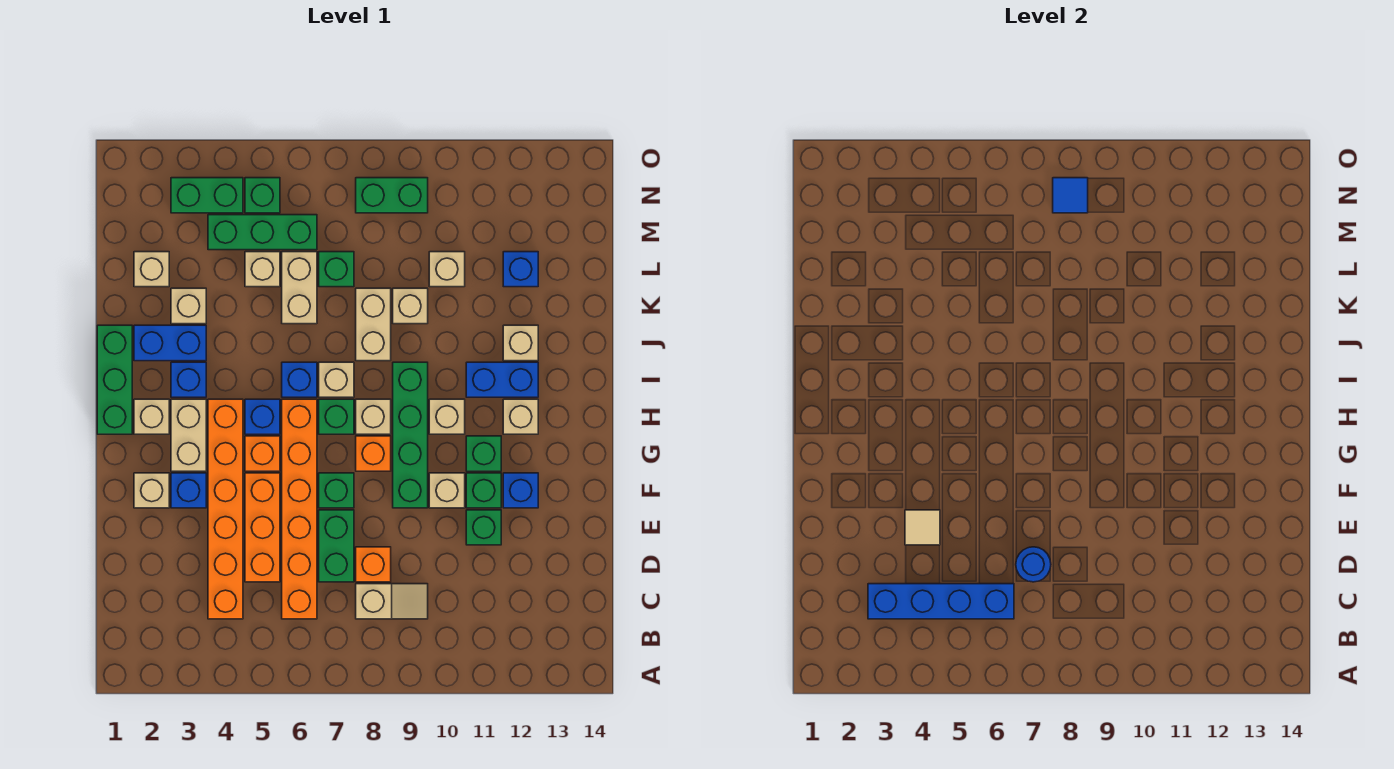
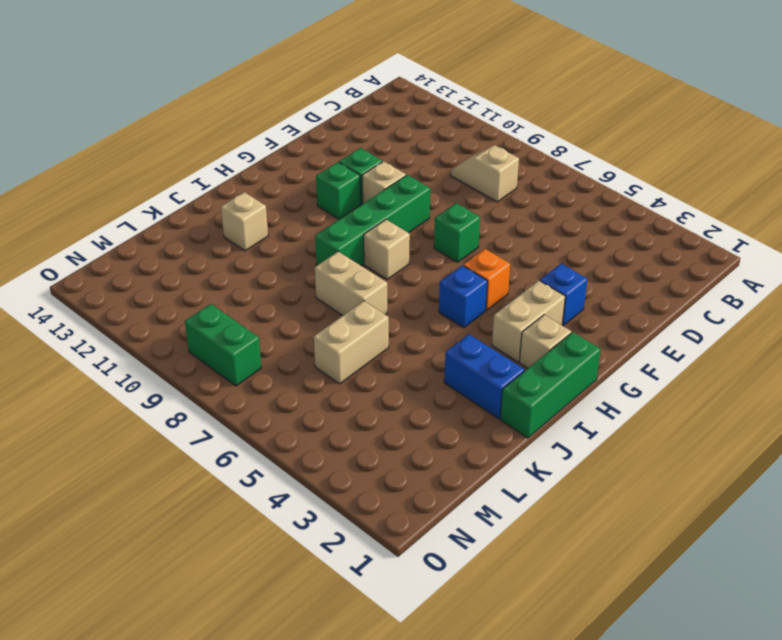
tan brick J7:J8 level 1 -> tan brick J8:K8 level 1
none -> orange brick C4:H4 level 1
none -> orange brick C6:H6 level 1
none -> orange brick D5:F5 level 1
none -> green brick D7:E7 level 1

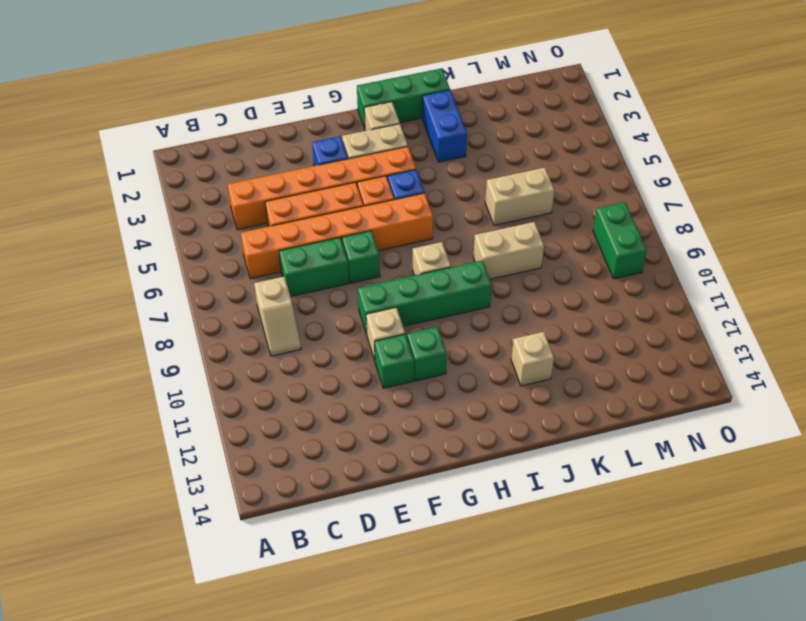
none -> orange brick D8 level 1
none -> green brick E11 level 1
none -> tan brick F2 level 1
none -> blue brick F12 level 1

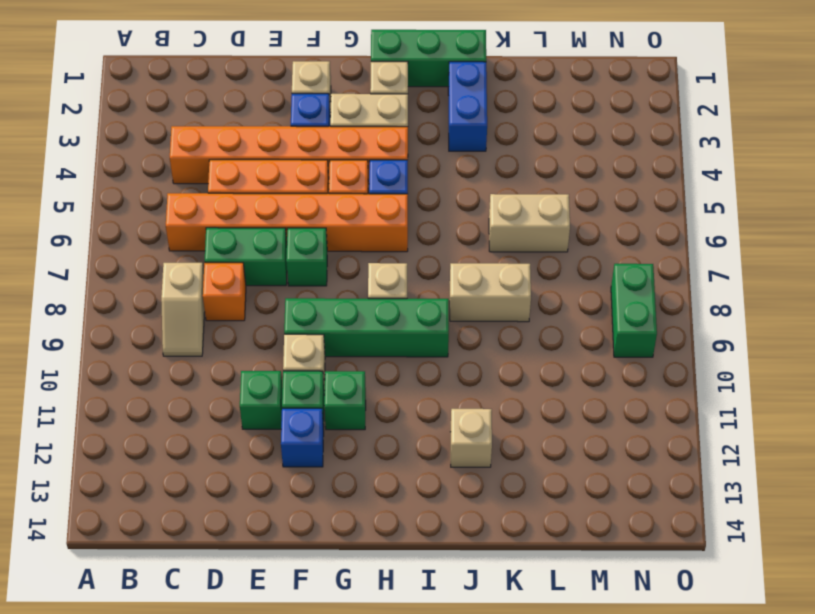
none -> orange brick G8 level 1
none -> green brick H7 level 1
none -> tan brick H10 level 1
none -> tan brick H12 level 1

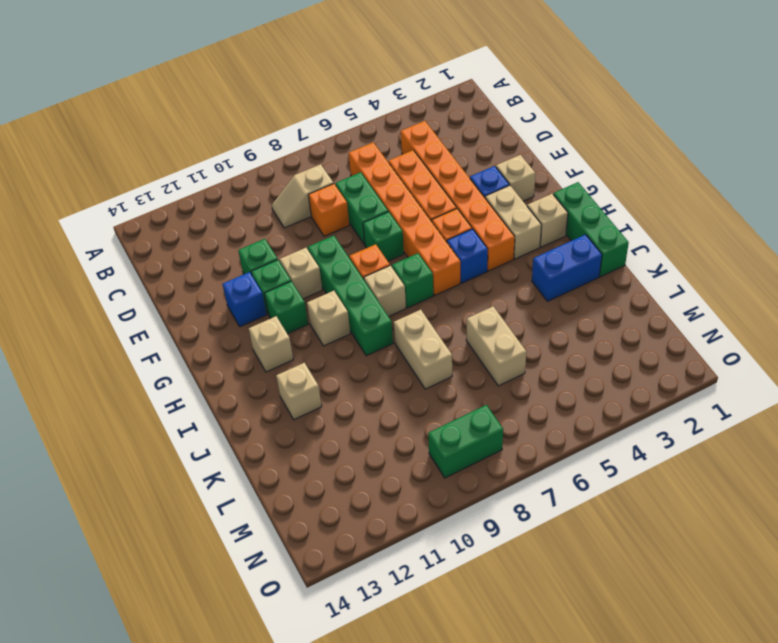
none -> blue brick I3 level 1
none -> blue brick I6 level 1
none -> tan brick I7 level 1
none -> blue brick I11:I12 level 1

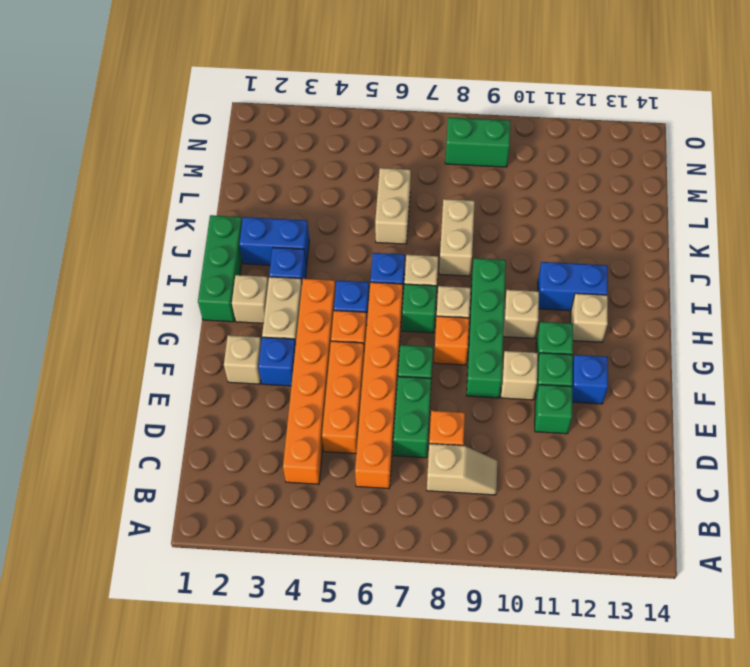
none -> tan brick J12 level 1
none -> tan brick K3 level 1
none -> tan brick K9 level 1
none -> tan brick L2 level 1

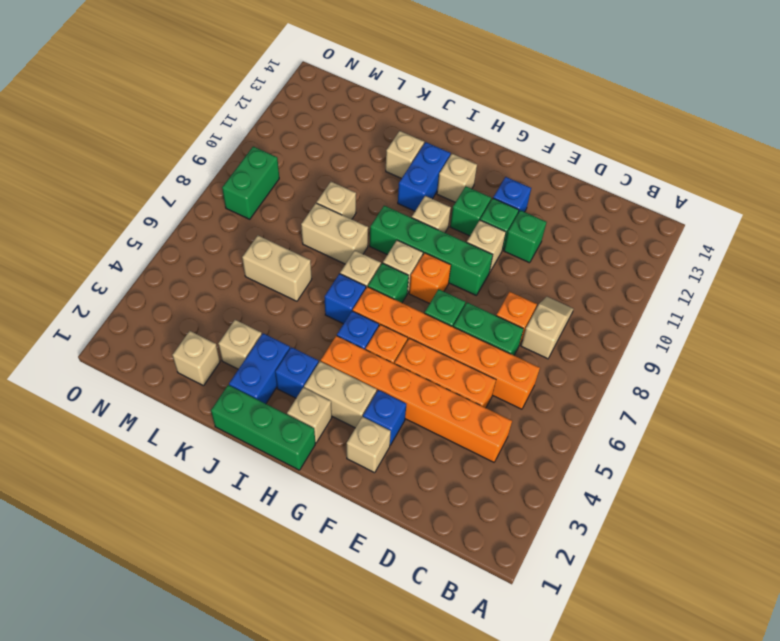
none -> tan brick L5 level 1
none -> green brick L7 level 1
none -> tan brick L10 level 1
none -> blue brick L12 level 1

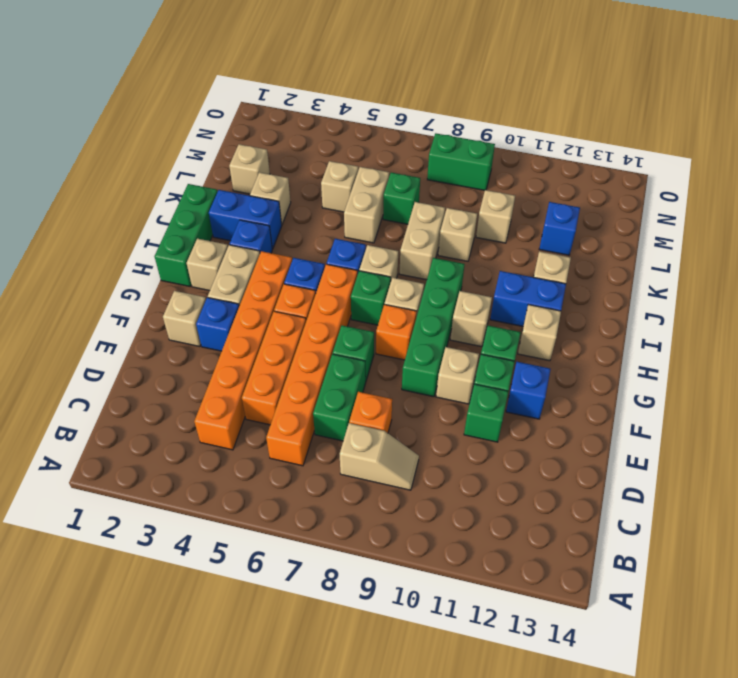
none -> green brick M4:M6 level 1
none -> green brick N3:N4 level 1
none -> green brick N5 level 1
none -> blue brick C3:C6 level 2

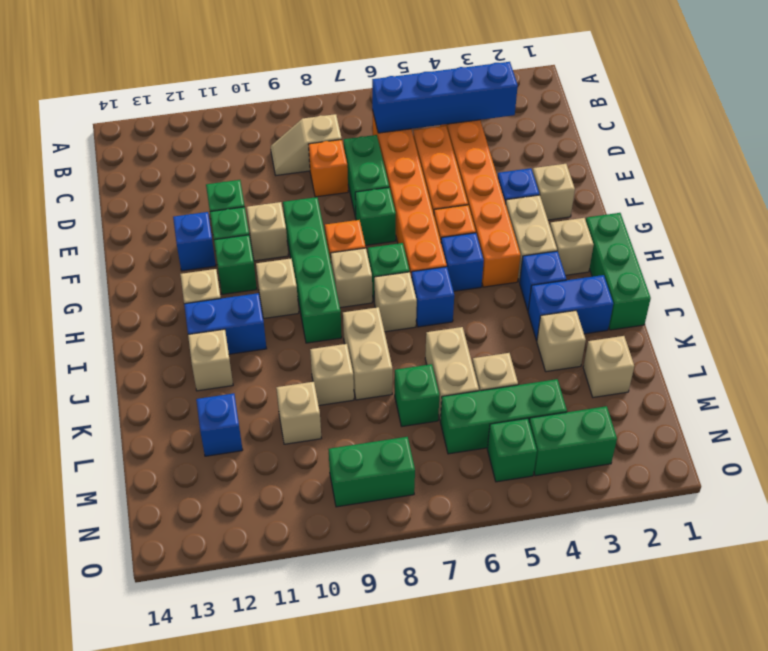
none -> blue round brick D7 level 2
none -> tan tile E4 level 2
none -> blue tile N8 level 2

